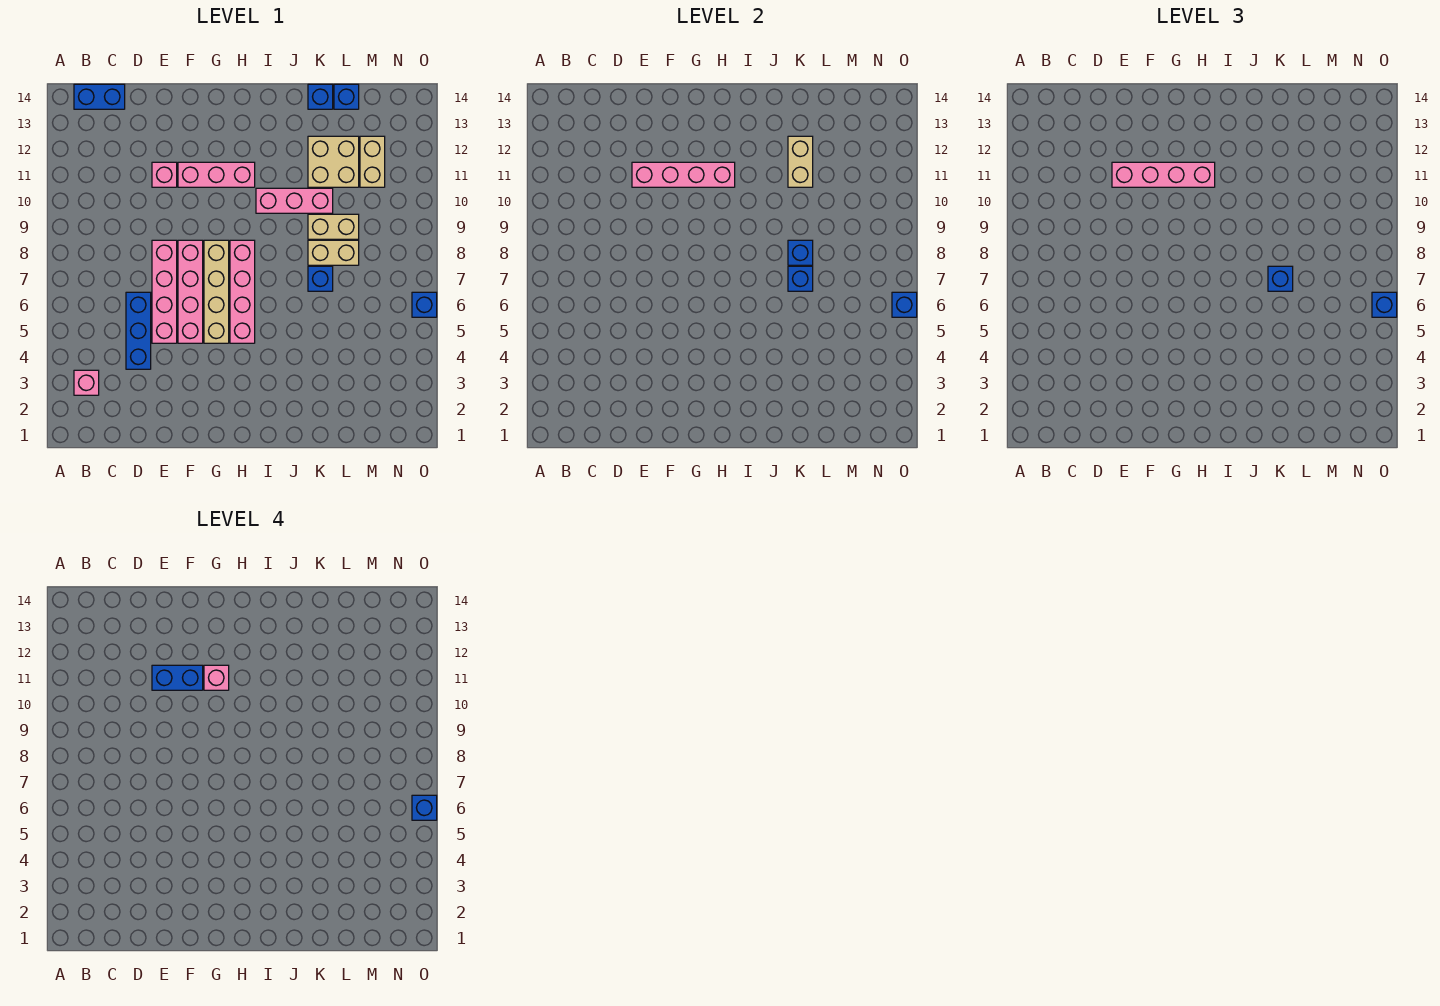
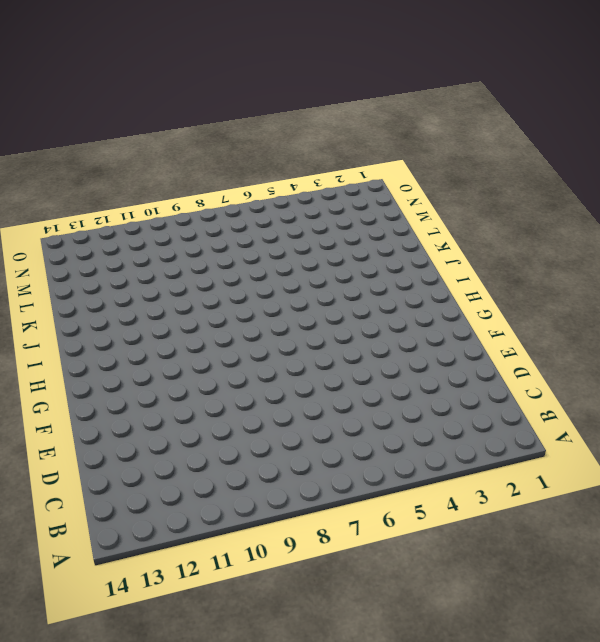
none -> pink brick B3 level 1
none -> blue brick B14:C14 level 1
none -> blue brick D4:D6 level 1

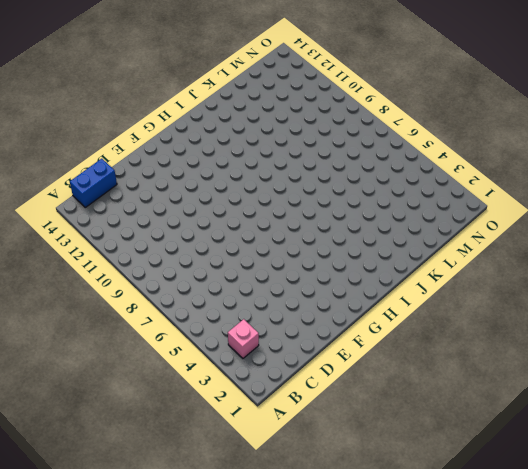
none -> blue brick D4:D6 level 1
none -> pink brick E5:E8 level 1
none -> pink brick E11 level 1

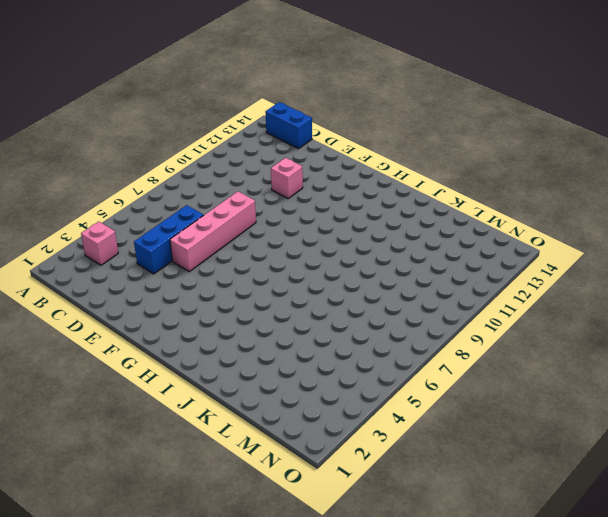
none -> pink brick F5:F8 level 1
none -> pink brick F11:H11 level 1
none -> tan brick G5:G8 level 1

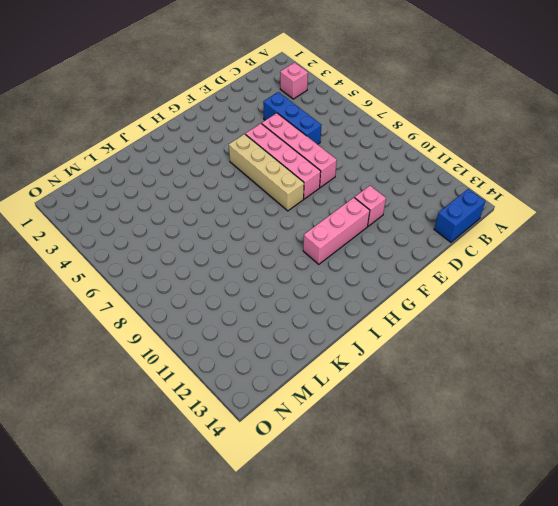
none -> pink brick H5:H8 level 1
none -> pink brick I10:K10 level 1
none -> blue brick K7 level 1

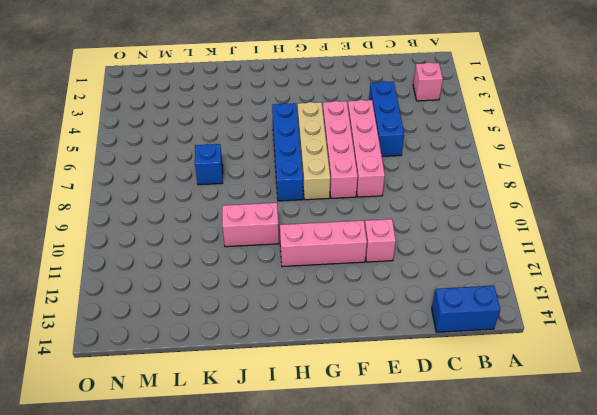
blue brick H5:H8 level 1 -> pink brick H5:H8 level 1
pink brick I10:J10 level 1 -> pink brick I10:K10 level 1
none -> tan brick K8:L8 level 1
none -> tan brick K9:L9 level 1
none -> tan brick K11:L12 level 1

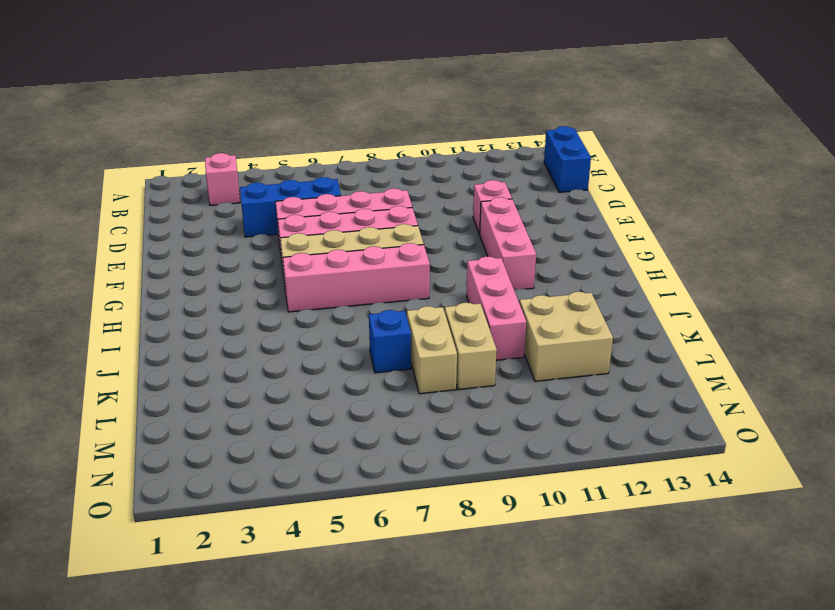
none -> blue brick K14 level 1
none -> blue brick L14 level 1
none -> tan brick M11:M12 level 1

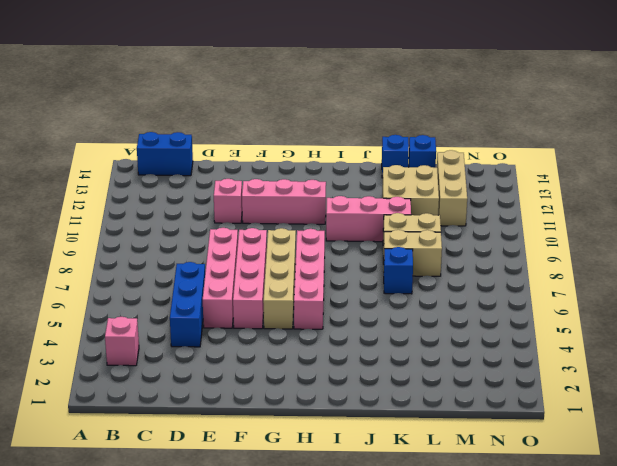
tan brick M11:M13 level 1 -> tan brick M11:M12 level 1
none -> blue brick O6 level 1
none -> pink brick E11:H11 level 2
none -> blue brick K7 level 2

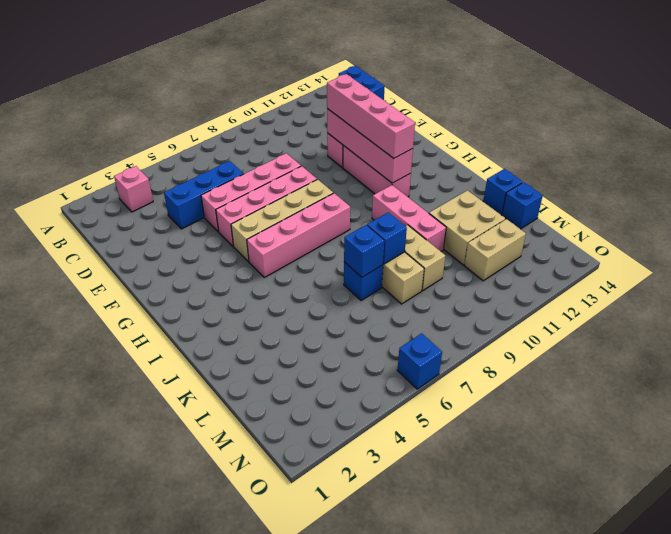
none -> tan brick K11:K12 level 2
none -> blue brick O6 level 2
none -> blue brick K7 level 3

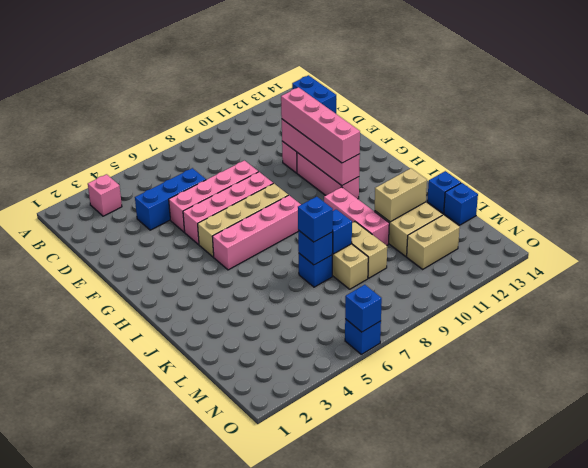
none -> blue brick O6 level 3
none -> blue brick E11:F11 level 4
none -> pink brick G11 level 4

